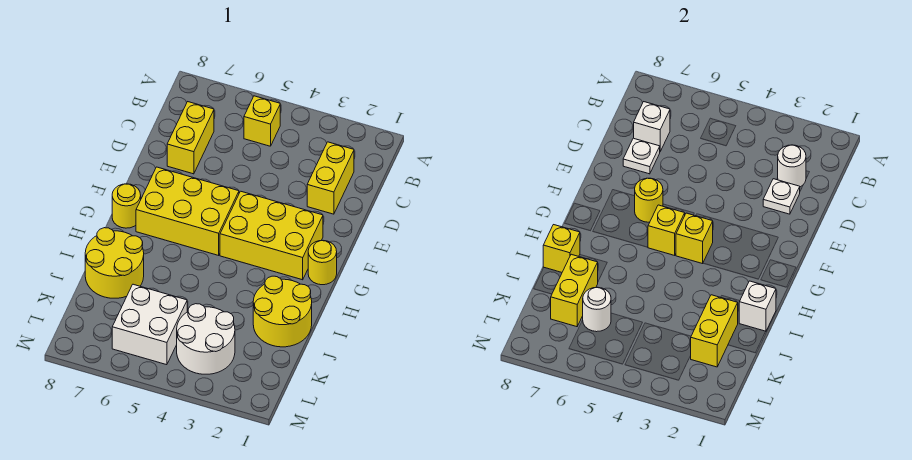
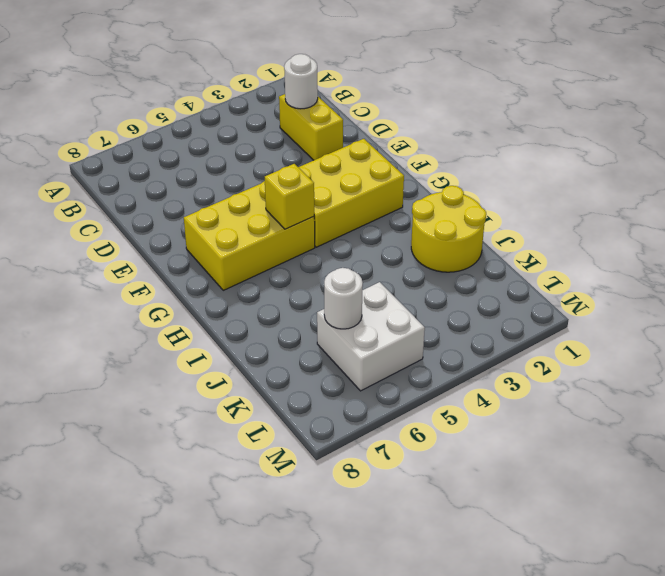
none -> yellow brick B5 level 1
none -> yellow brick C7:D7 level 1
none -> yellow round brick G1 level 1

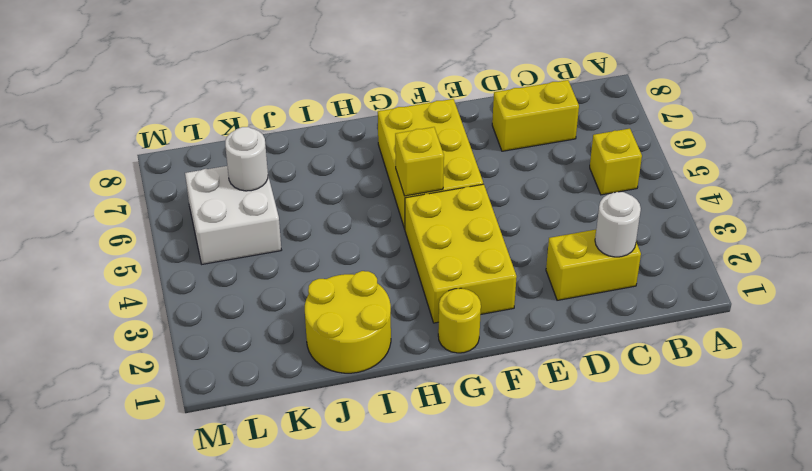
none -> yellow round brick G8 level 1
none -> yellow round brick I7:J8 level 1
none -> white round brick K3:L4 level 1

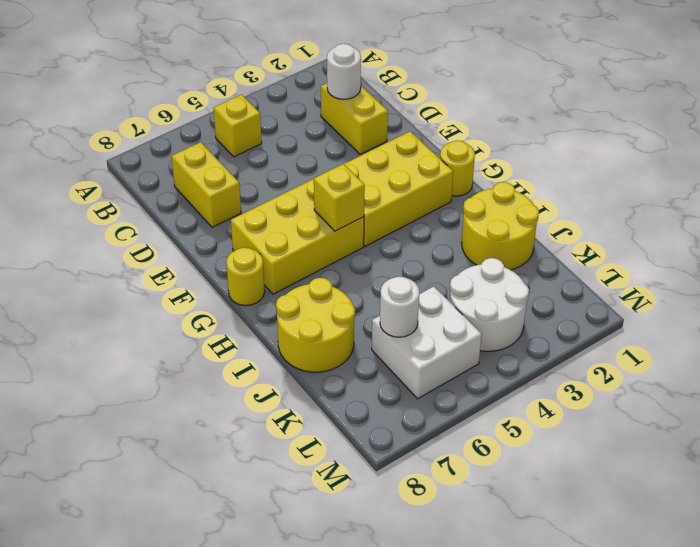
none -> white brick C7 level 2
none -> white plate D2 level 2
none -> white plate D7 level 2

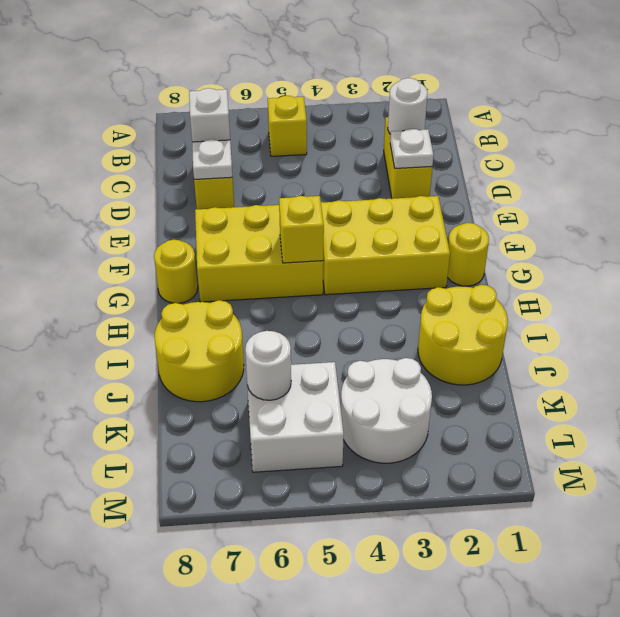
none -> yellow round brick F6 level 2
none -> yellow brick G4 level 2
none -> white brick I1 level 2

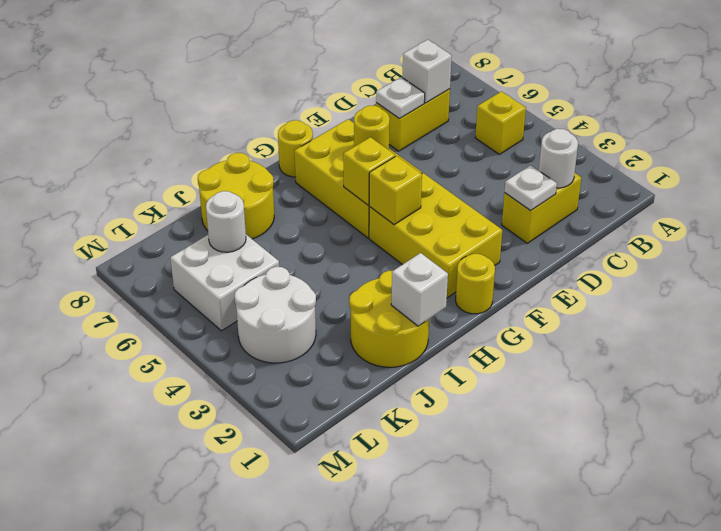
none -> yellow brick I8 level 2
none -> yellow brick J2:K2 level 2
none -> yellow brick J7:K7 level 2

